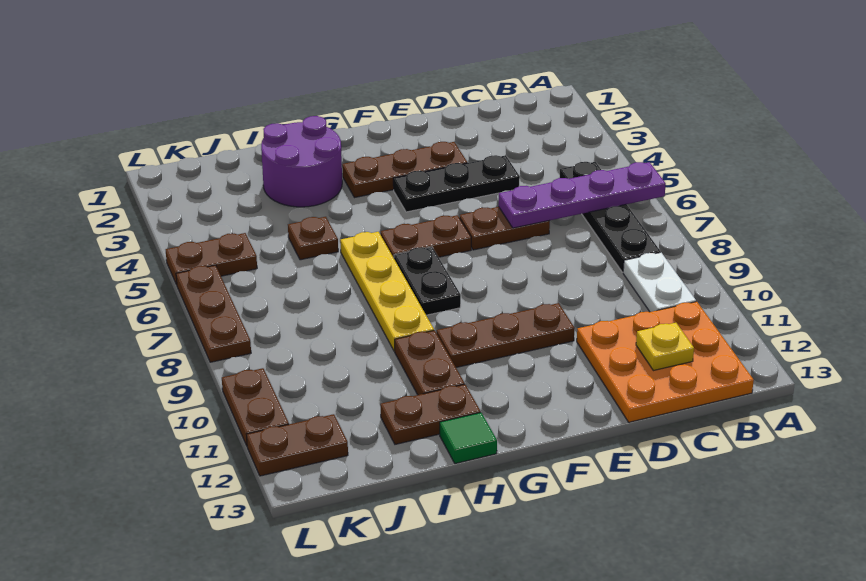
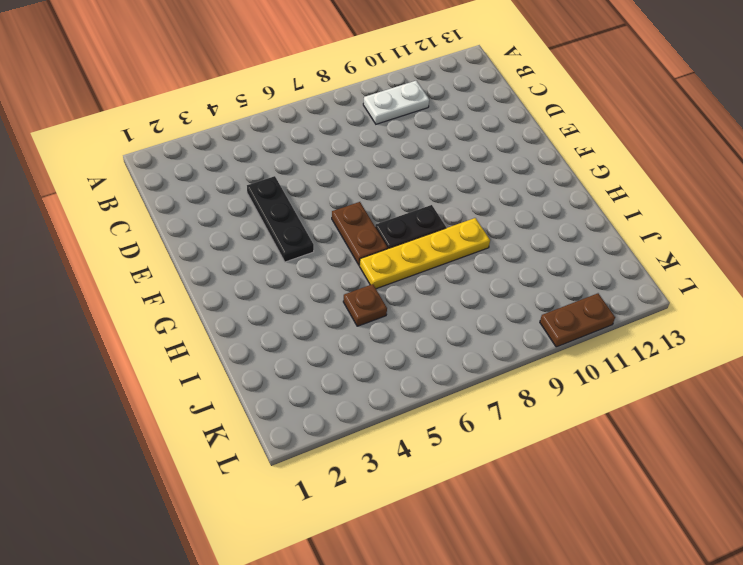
none -> black plate B5:B8 level 1
none -> orange plate B11:D13 level 1
none -> brown plate D6:E6 level 1

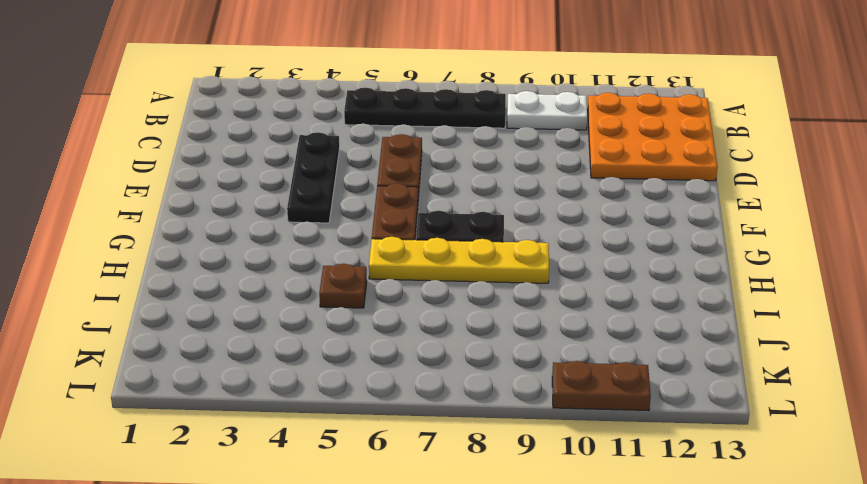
none -> brown plate E3:G3 level 1
none -> brown plate E10:G10 level 1
none -> purple round brick H2:I3 level 1

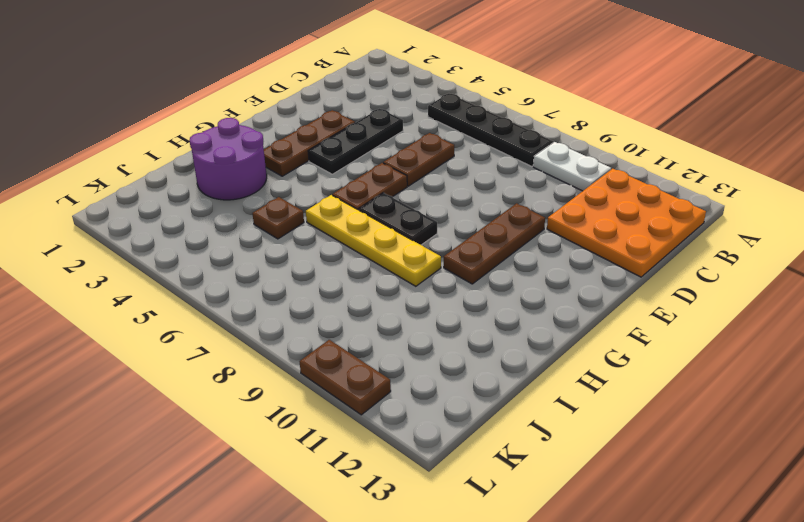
none -> brown plate H10:H11 level 1
none -> brown plate H12:I12 level 1
none -> green tile H13 level 1

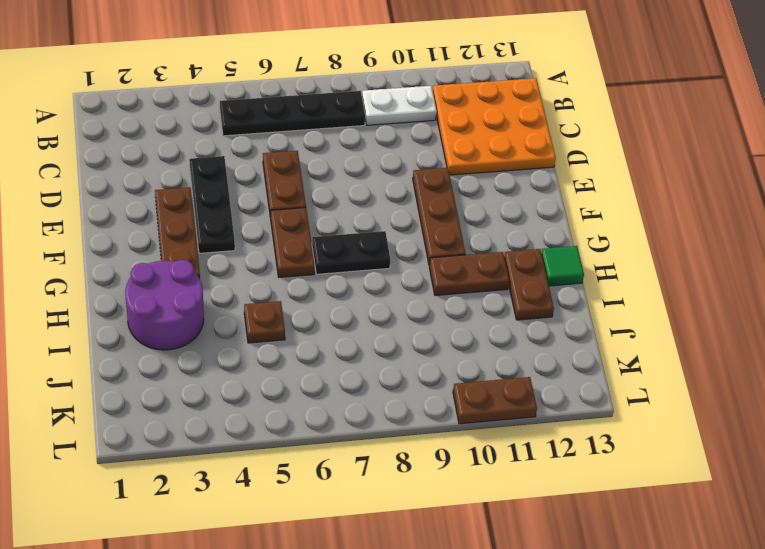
none -> yellow plate H6:H9 level 1
none -> brown plate K5:L5 level 1
none -> brown plate K12:L12 level 1

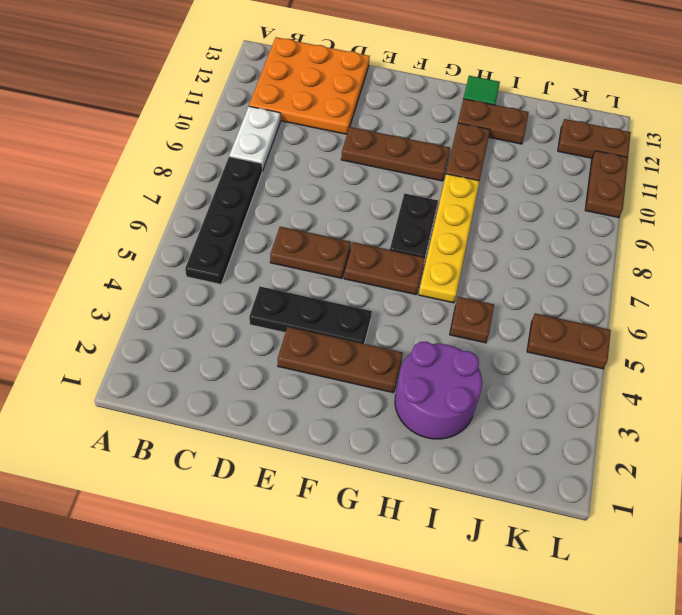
none -> brown plate L6:L8 level 1
none -> purple plate A6:D6 level 2
none -> yellow plate C12 level 2

